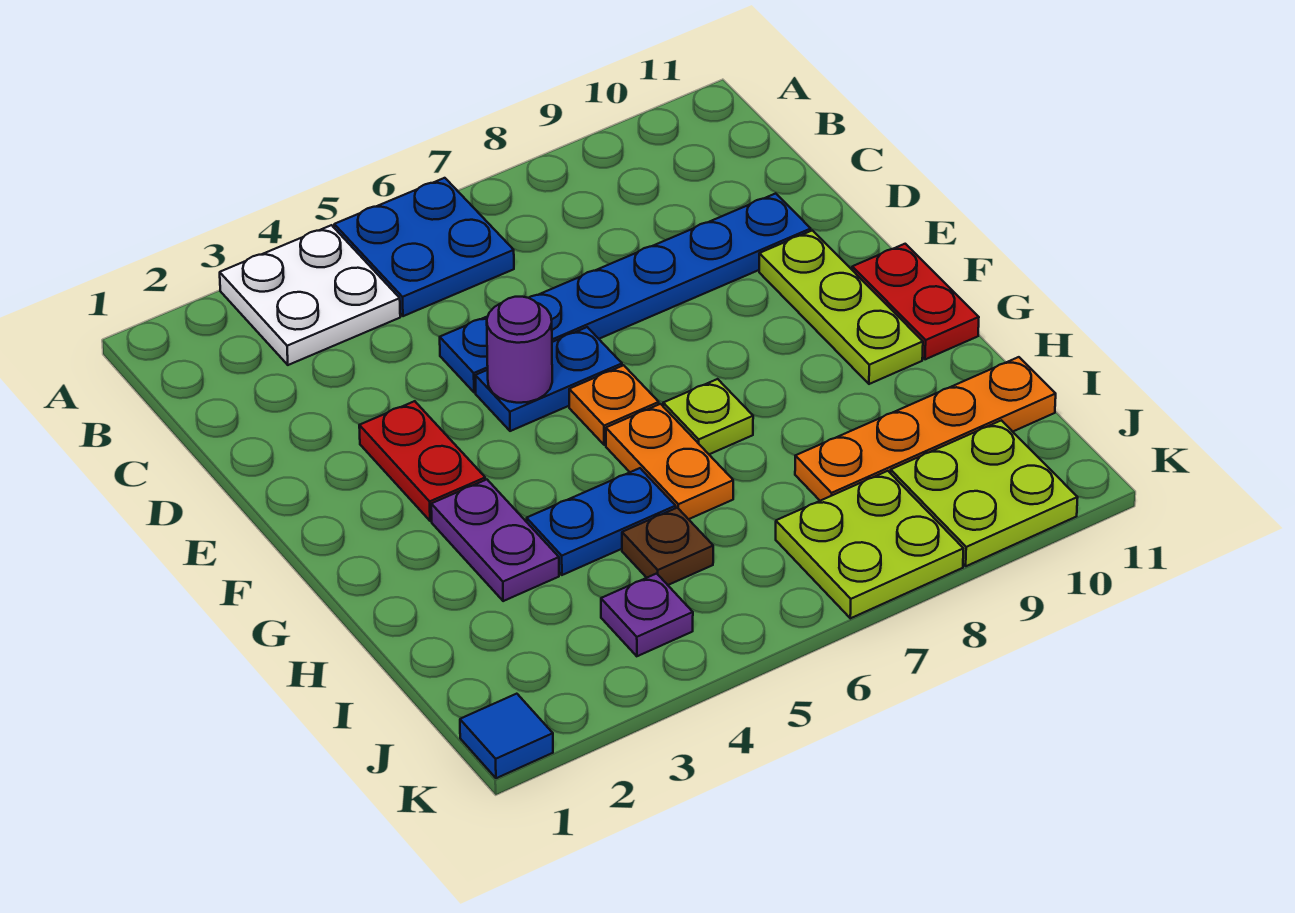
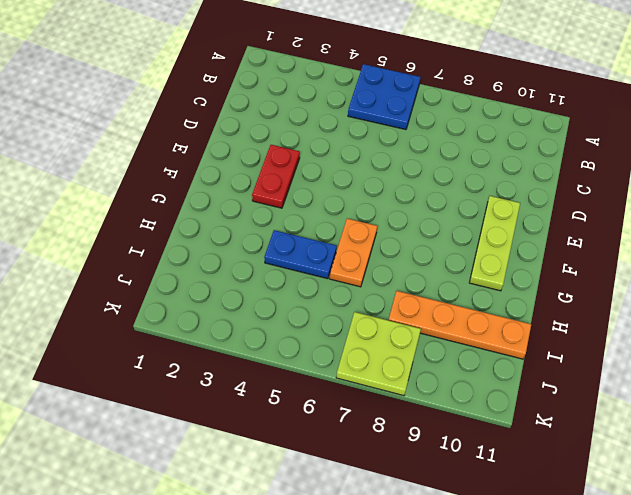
none -> white plate A3:B4 level 1
none -> blue plate D5:D10 level 1
none -> blue plate E5:E6 level 1

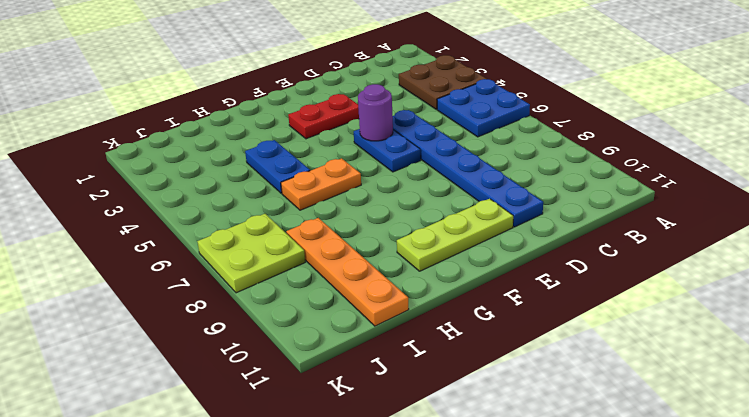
brown plate A3:B4 level 1 -> white plate A3:B4 level 1
none -> orange plate F6 level 1
none -> red plate F11:G11 level 1
none -> purple plate G3:H3 level 1

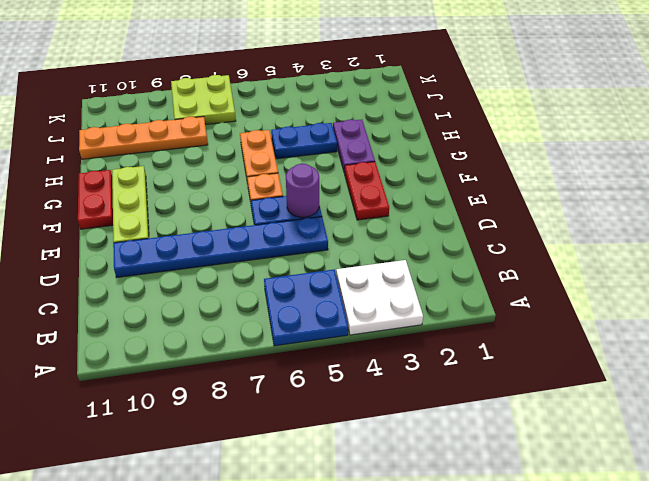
none -> lime plate G7 level 1
none -> brown plate I5 level 1
none -> purple plate J4 level 1

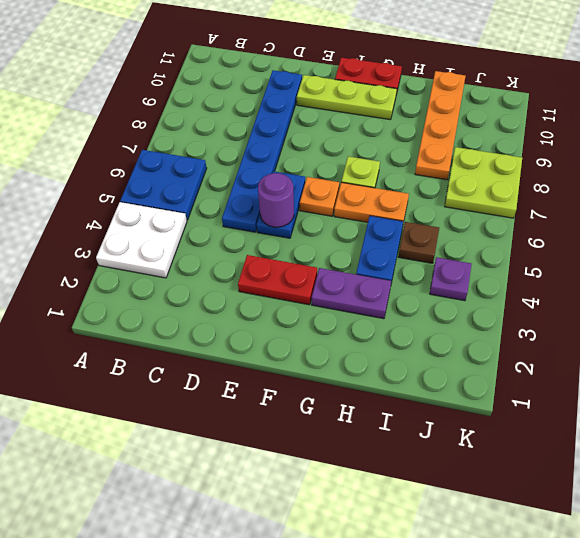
none -> lime plate J9:K10 level 1
none -> blue tile K1 level 1

